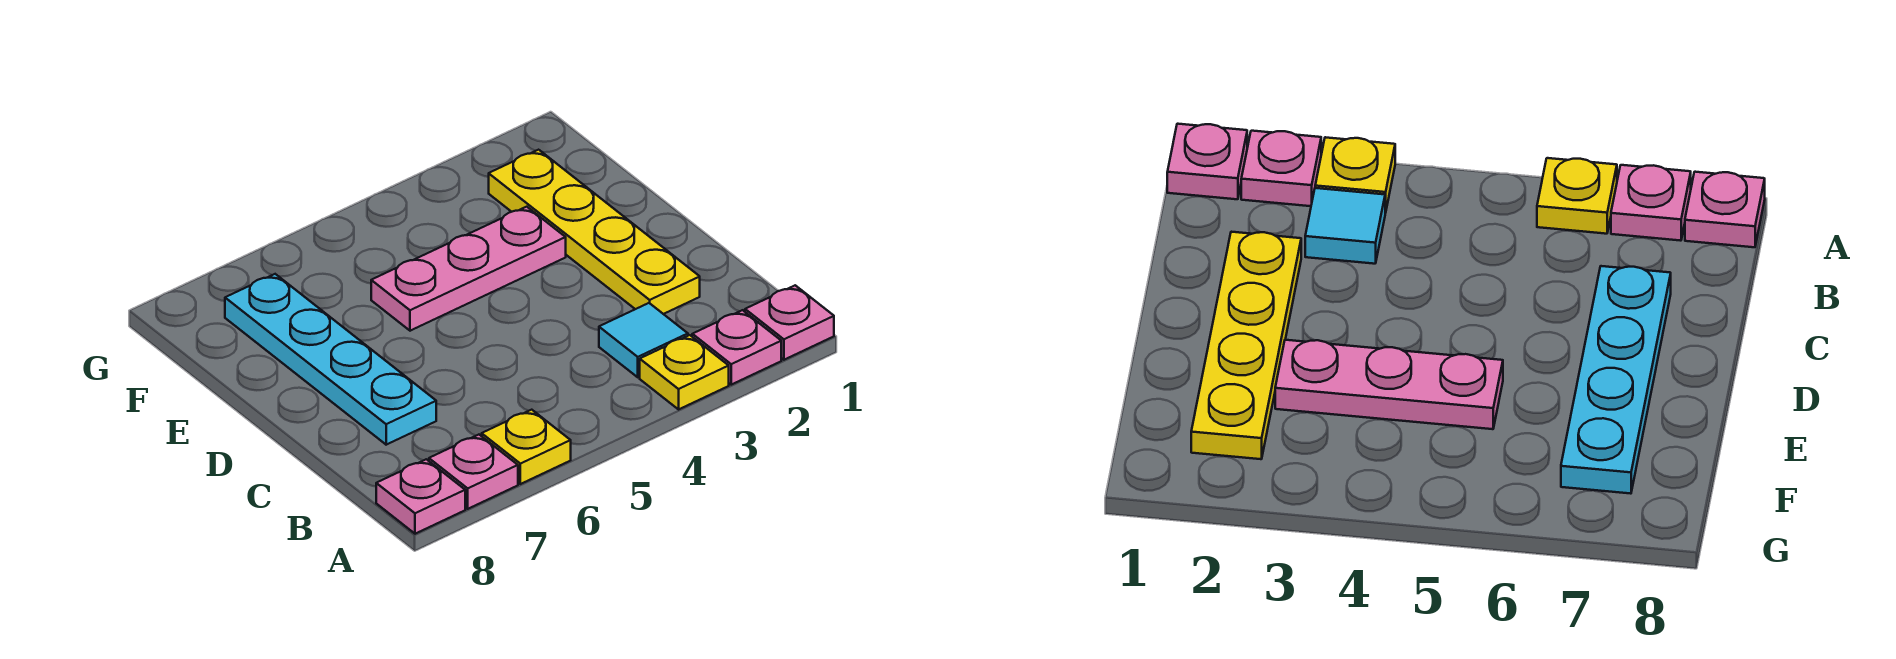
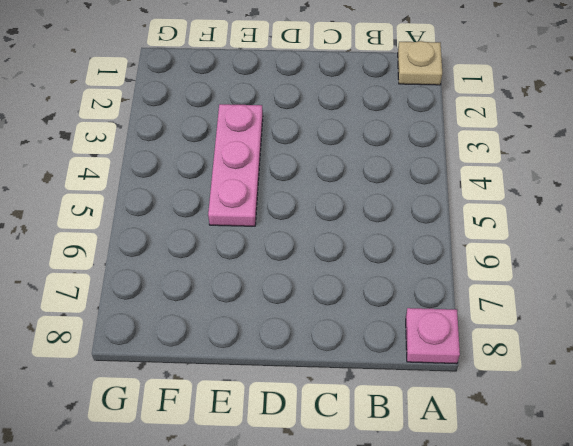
tan plate A1 level 1 -> pink plate A1 level 1
none -> pink plate A2 level 1
none -> yellow plate A3 level 1

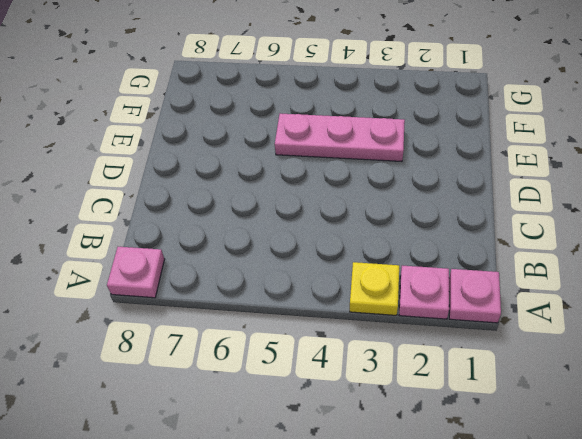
none -> yellow plate A6 level 1
none -> pink plate A7 level 1

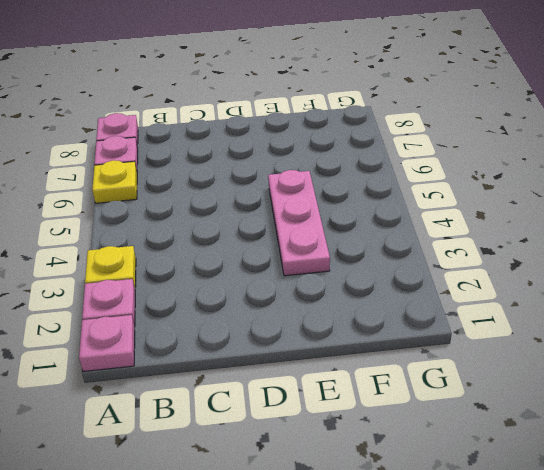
none -> cyan tile B3 level 1
none -> yellow plate C2:F2 level 1

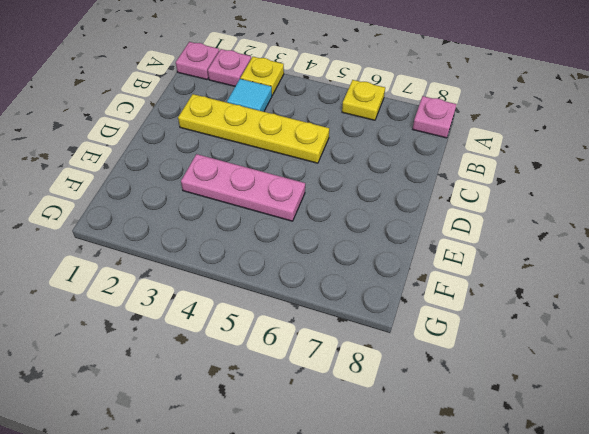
yellow plate C2:C5 level 1 -> yellow plate C2:F2 level 1
none -> pink plate A7 level 1
none -> cyan plate C7:F7 level 1

